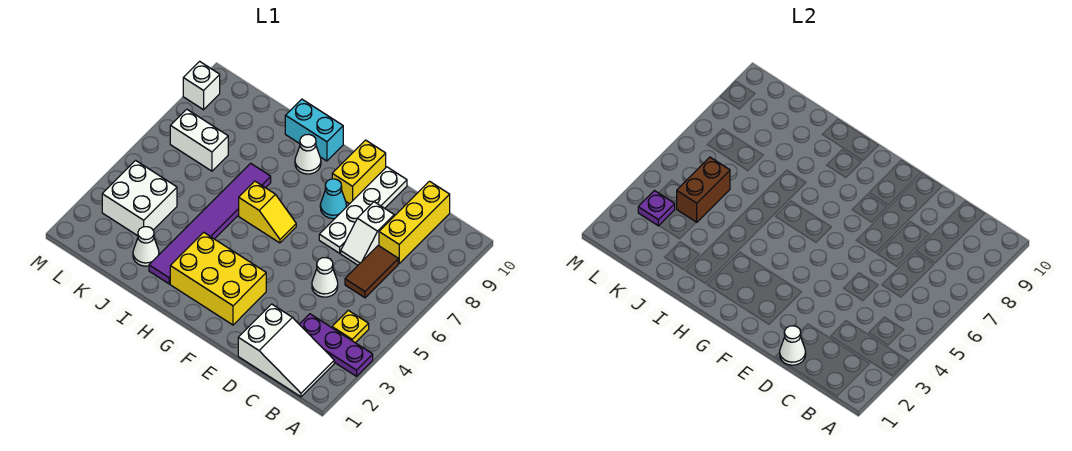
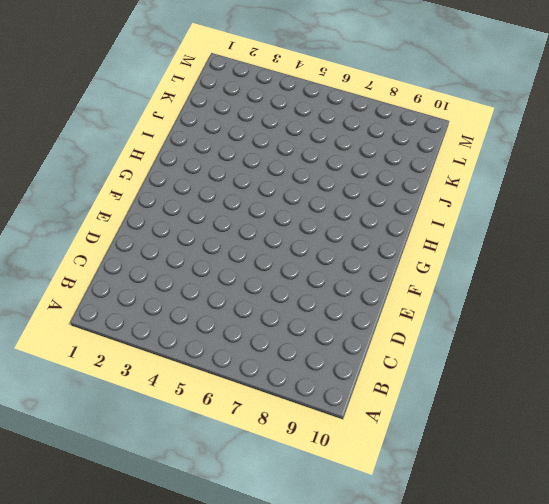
none -> purple plate A3:C3 level 1
none -> white slope B1:D2 level 1 top D
none -> yellow plate B4 level 1

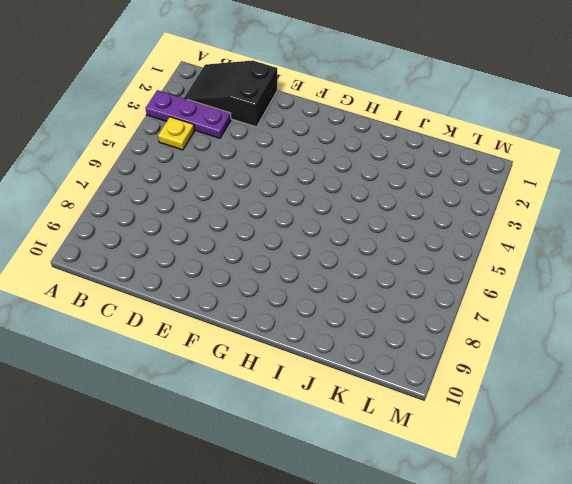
black slope B1:D2 level 1 top D -> white slope B1:D2 level 1 top D
none -> brown tile C6:C7 level 1
none -> yellow brick C8:C10 level 1
none -> white cone D5 level 1

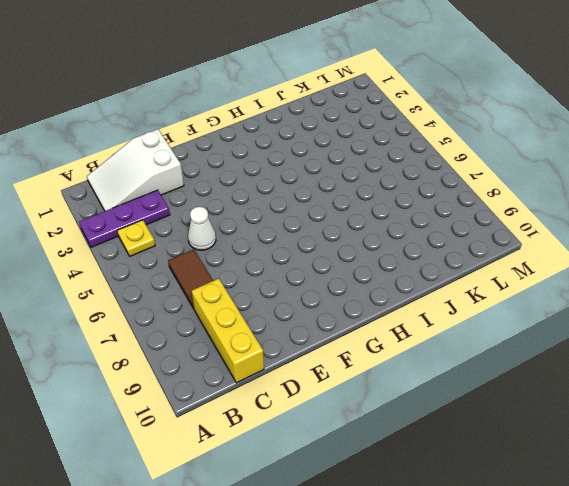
none -> white slope D7:D8 level 1 top 8
none -> white plate E7:E10 level 1
none -> yellow brick F2:H3 level 1

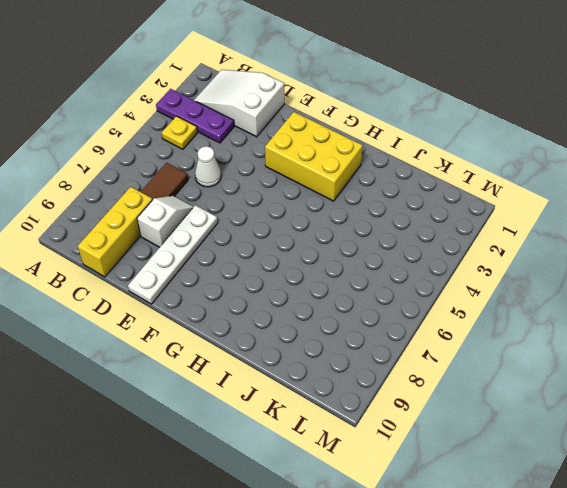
none -> cyan cone F8 level 1
none -> yellow brick F9:F10 level 1
none -> yellow slope G6:H6 level 1 top H

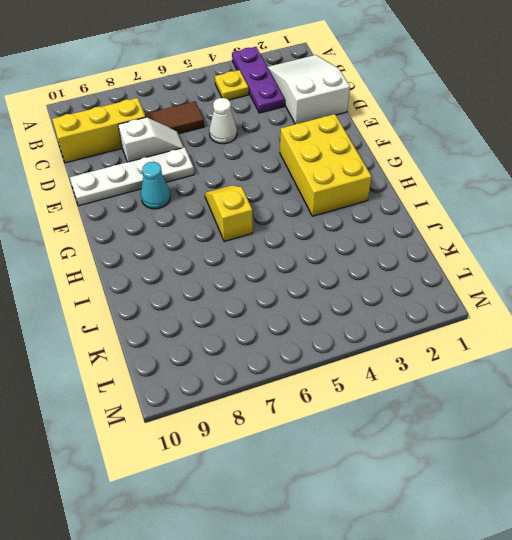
none -> yellow brick F9:F10 level 1
none -> white cone H9 level 1
none -> cyan brick H10:I10 level 1

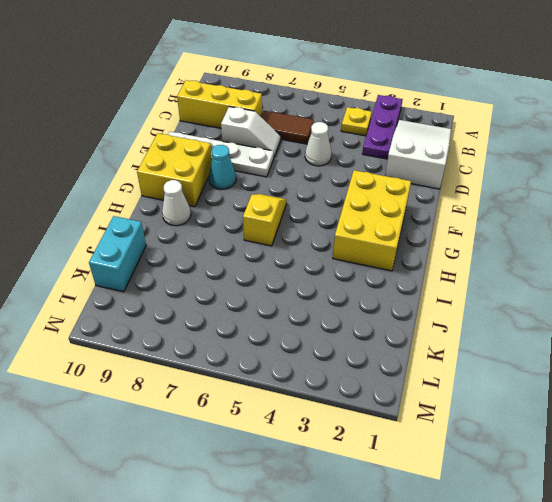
yellow brick F9:G10 level 1 -> yellow brick F9:F10 level 1
cyan brick J10:K10 level 1 -> cyan brick H10:I10 level 1
none -> purple tile I2:I7 level 1
none -> white cone J2 level 1
none -> white brick K3:L4 level 1

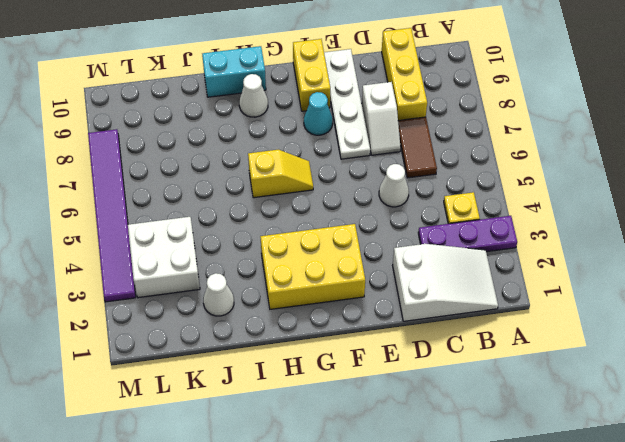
purple tile M3:M8 level 1 -> purple tile I2:I7 level 1
none -> white brick K7:L7 level 1
none -> white brick M9 level 1
none -> white cone D1 level 2

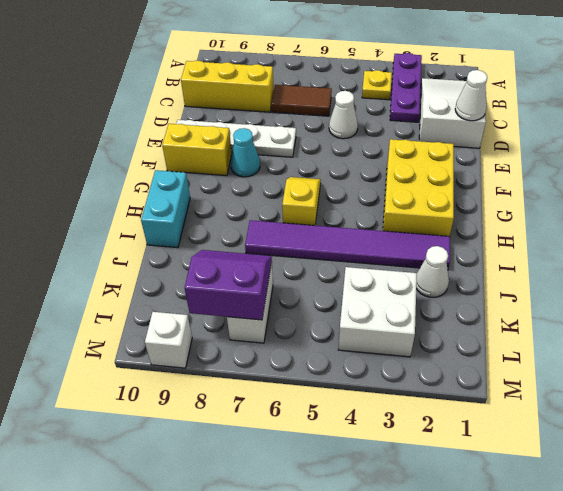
purple slope K7:L8 level 2 top L -> none
none -> white slope D7:D8 level 1 top 8
none -> white cone H9 level 1
none -> brown brick K4:K5 level 2

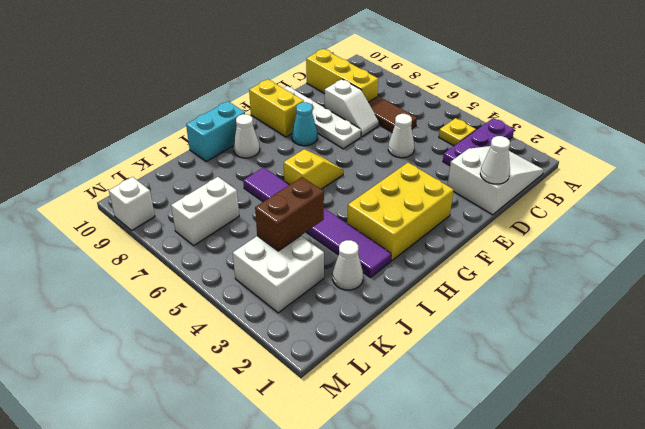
brown brick J4:K4 level 2 -> brown brick K4:K5 level 2
none -> purple plate L3 level 2

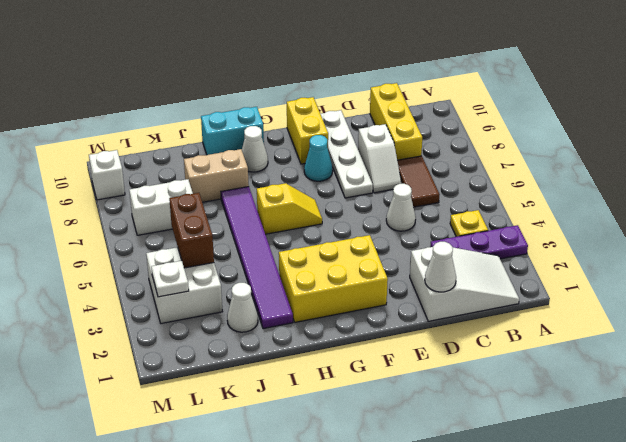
tan brick I8:J8 level 1 -> none
white plate L3 level 2 -> purple plate L3 level 2

